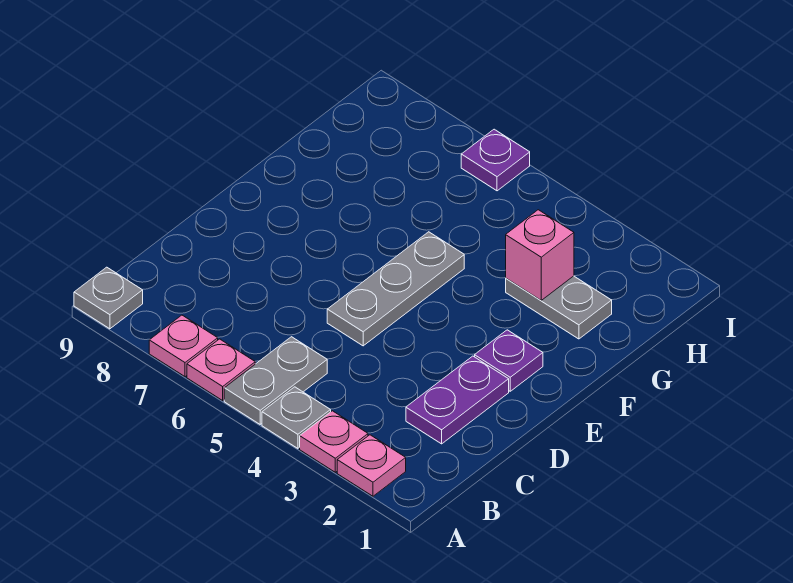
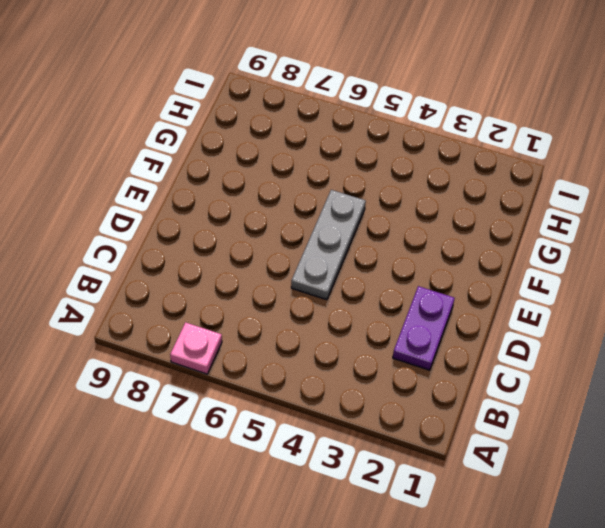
none -> pink plate A2 level 1
none -> pink plate A3 level 1
none -> grey plate A4 level 1

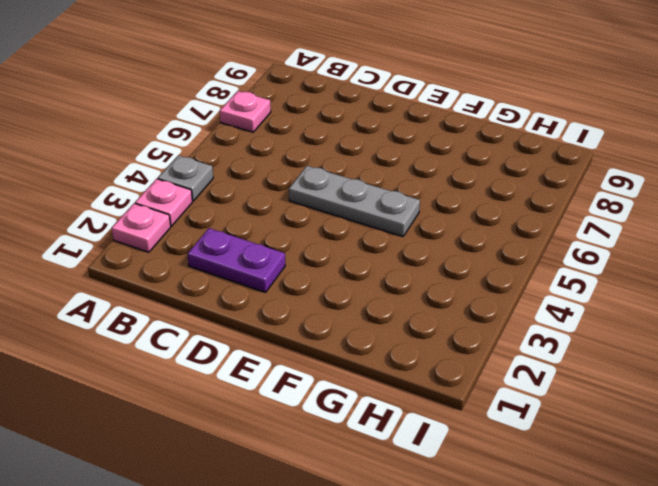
none -> grey plate A5:B5 level 1
none -> pink plate A6 level 1
none -> grey plate A9 level 1

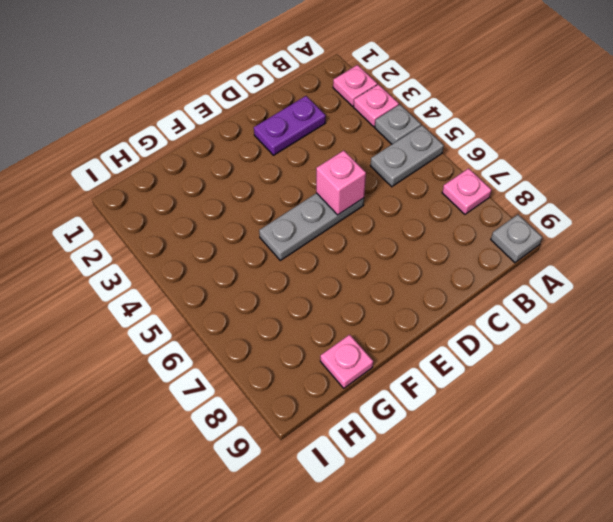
pink brick D5 level 2 -> pink brick G3 level 2
pink plate G9 level 1 -> pink plate A6 level 1
none -> purple plate E2 level 1
none -> grey plate G2:G3 level 1
none -> purple plate I6 level 1

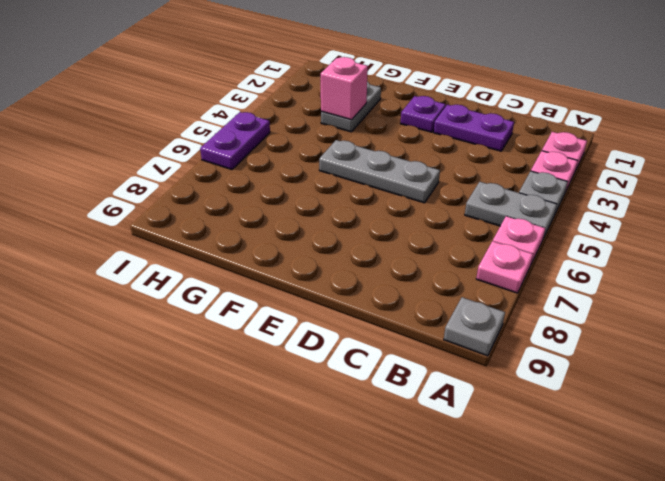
purple plate I5:I6 level 1 -> purple plate I6 level 1

